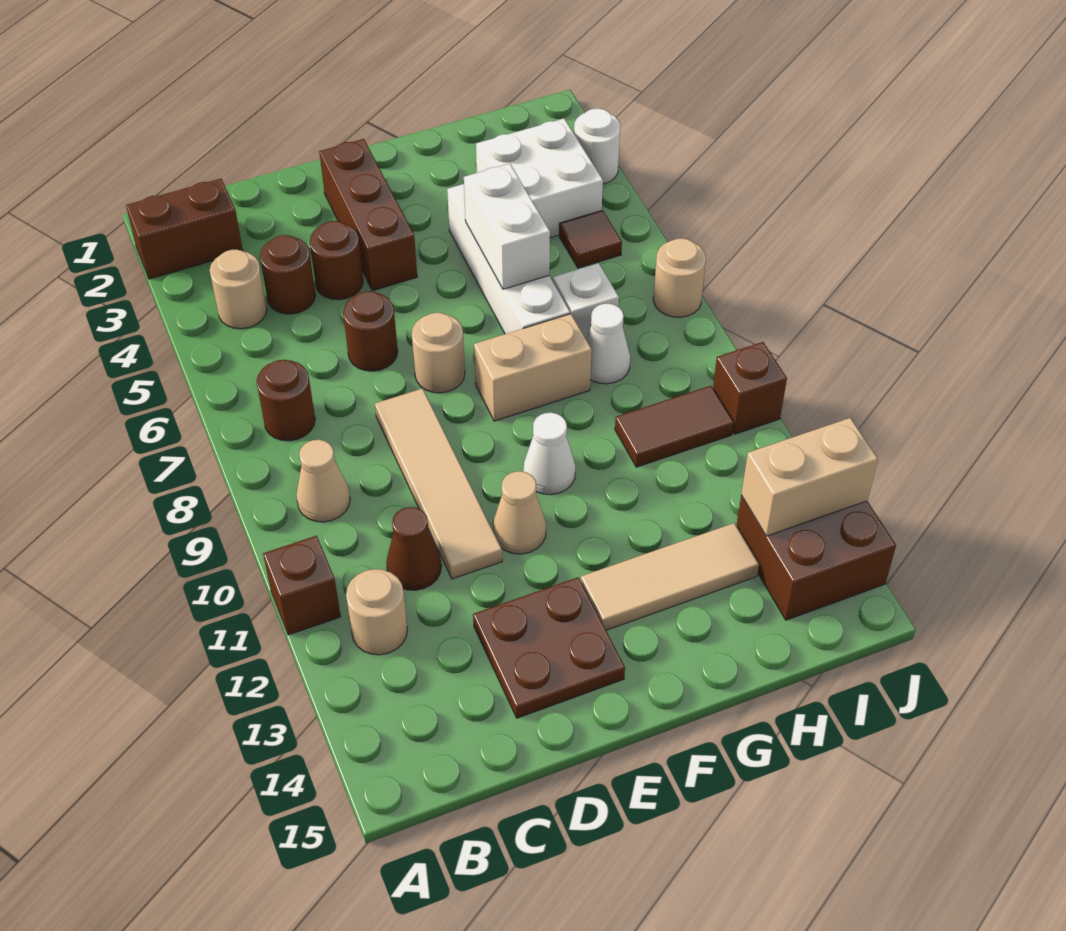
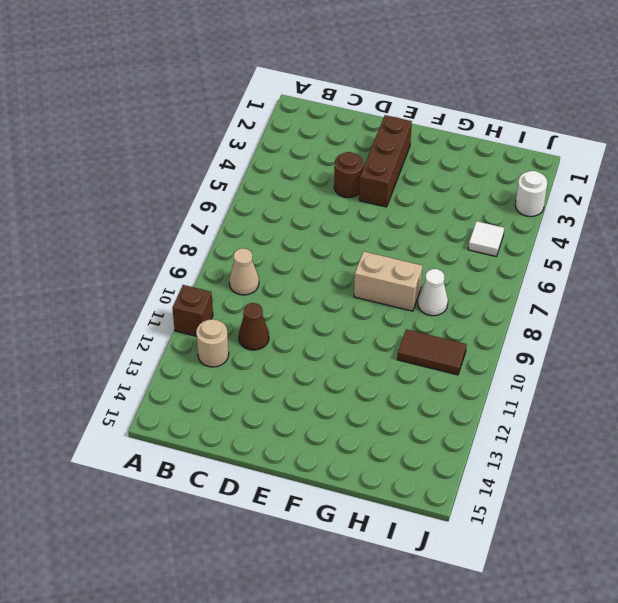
white tile I5 level 1 -> brown tile I5 level 1
none -> brown brick A2:B2 level 1
none -> tan round brick B4 level 1
none -> brown round brick B7 level 1
none -> brown round brick C4 level 1

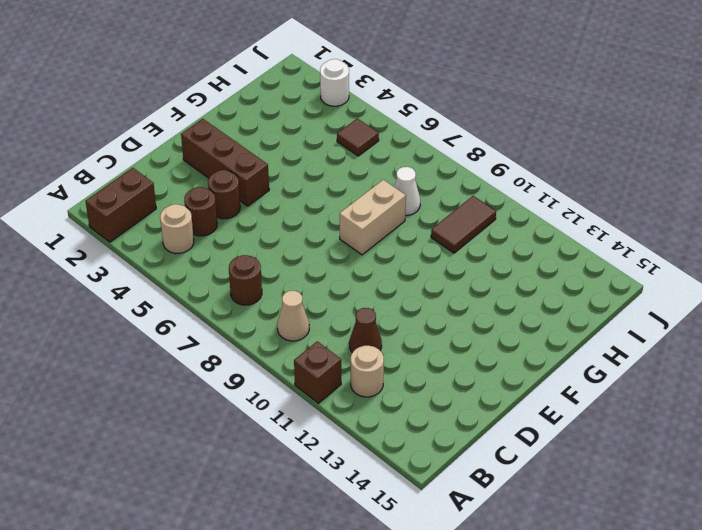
none -> brown round brick D6 level 1
none -> tan tile D8:D11 level 1
none -> brown plate D13:E14 level 1
none -> tan round brick E7 level 1

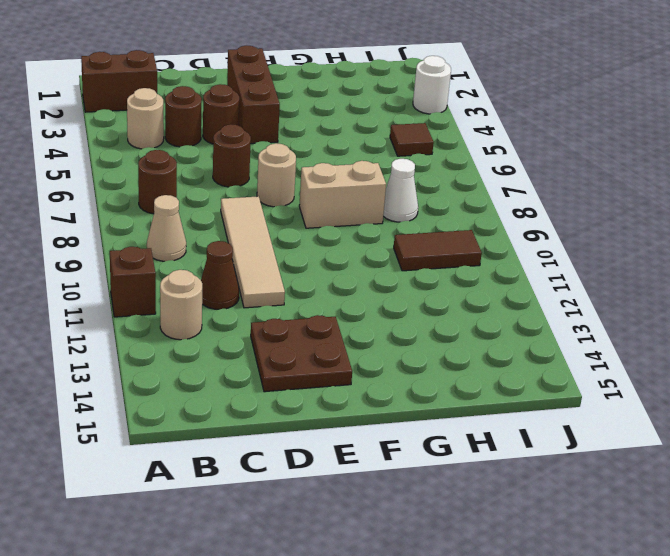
none -> tan cone E11 level 1
none -> white cone F10 level 1
none -> tan tile F13:H13 level 1
none -> white brick G4:G7 level 1

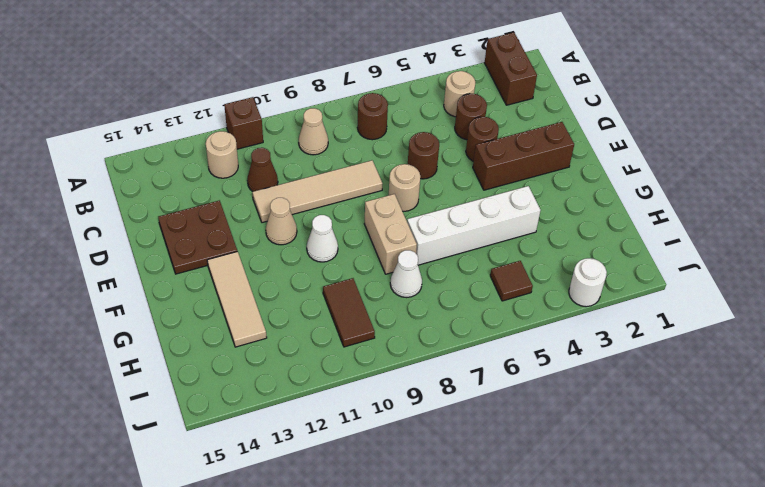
none -> white brick H3:I4 level 1
none -> white brick H7 level 1
none -> brown brick I13:J14 level 1
none -> tan round brick J7 level 1

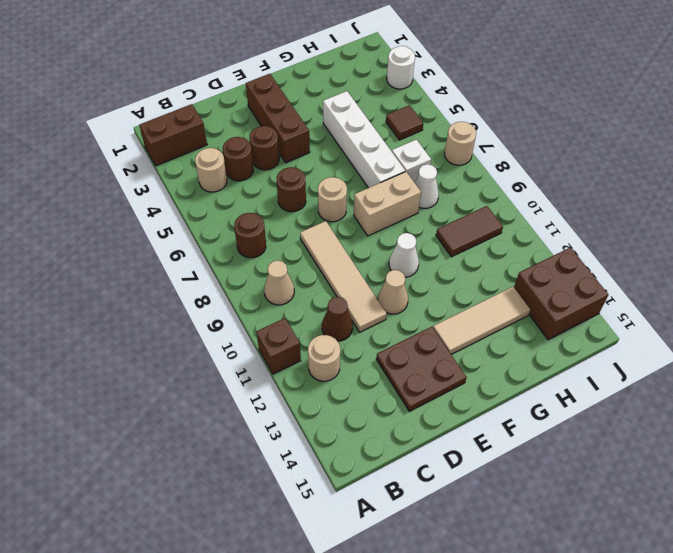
none -> white brick H3:I4 level 1
none -> brown brick J10 level 1
none -> white brick G5:G6 level 2
none -> tan brick I13:J13 level 2

